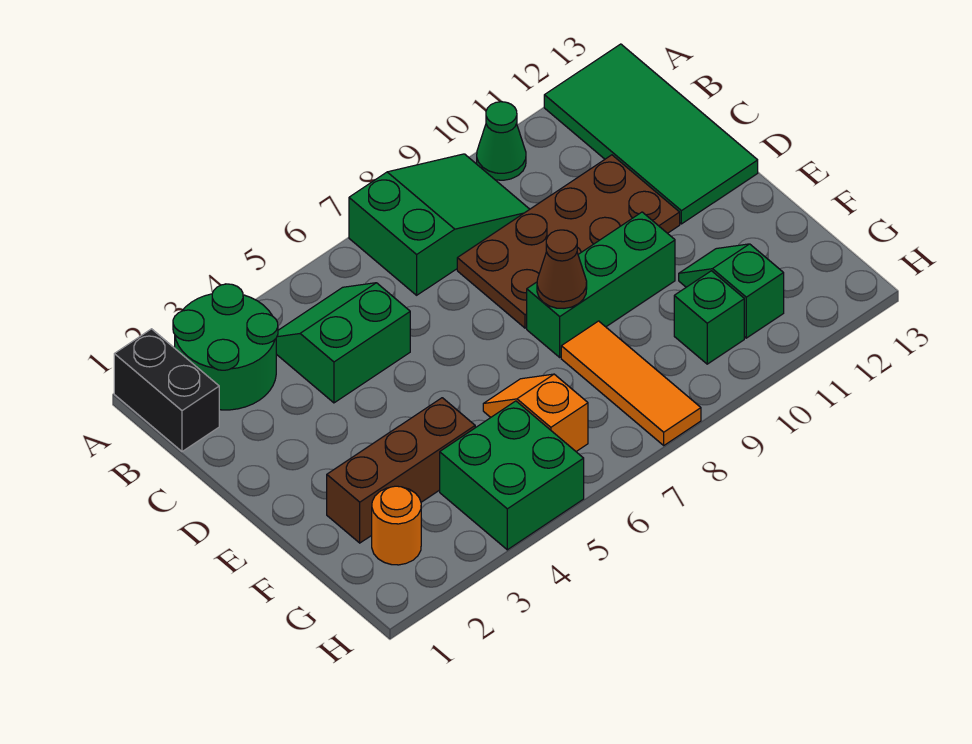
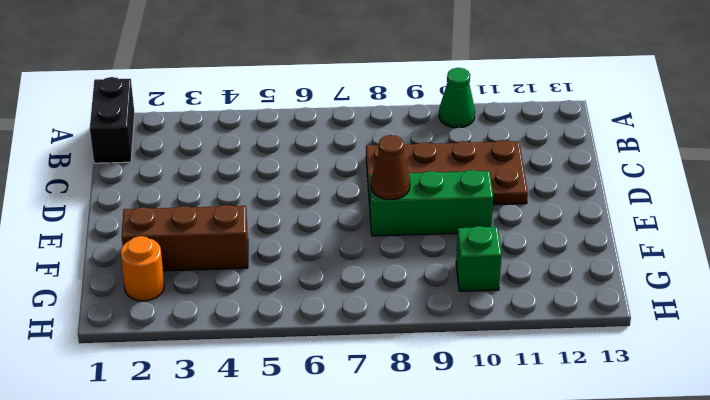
none -> green round brick A2:B3 level 1
none -> green slope A7:B9 level 1 top 7
none -> green tile A12:D13 level 1

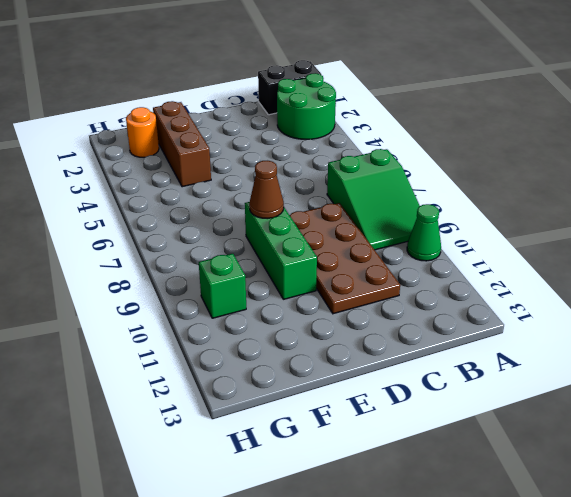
none -> green tile A12:D13 level 1
none -> green slope B4:C5 level 1 top C
none -> orange slope F6:G6 level 1 top G

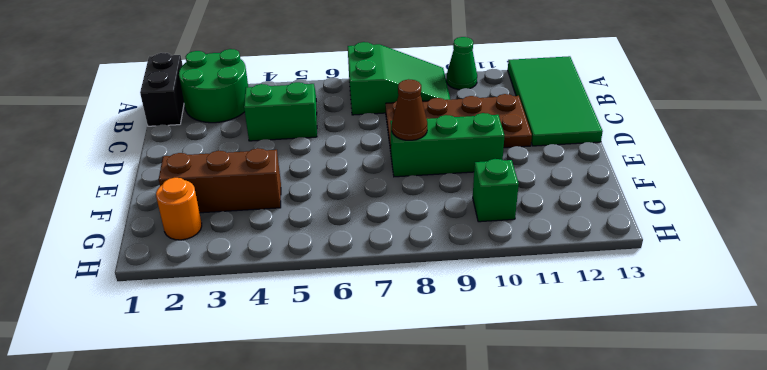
none -> orange slope F6:G6 level 1 top G
none -> orange tile F8:H8 level 1
none -> green slope F11:G11 level 1 top G

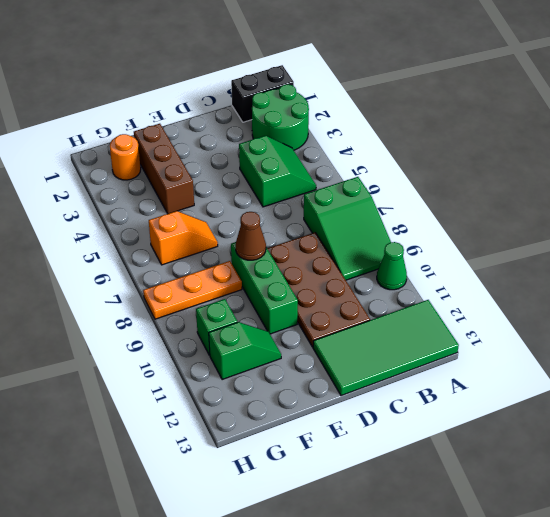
orange plate F8:H8 level 1 -> orange tile F8:H8 level 1
none -> green brick G4:H5 level 1

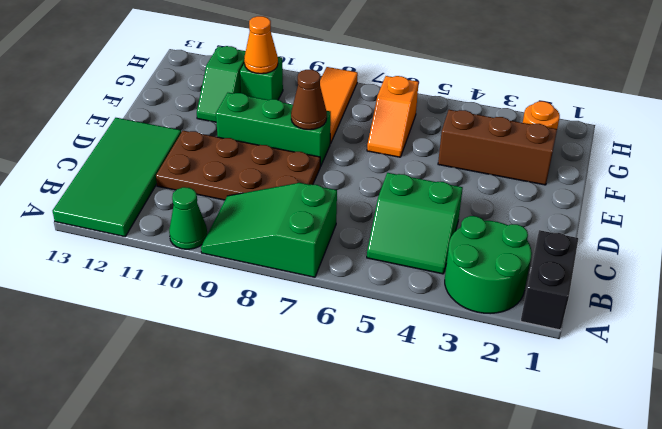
orange cone G10 level 2 -> none
none -> green brick G4:H5 level 1

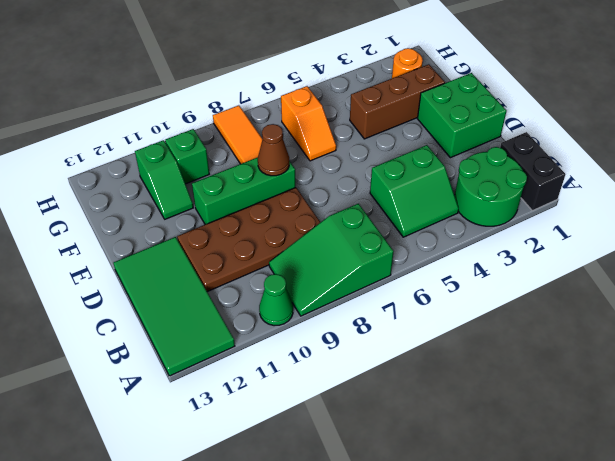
green brick D1:E2 level 1 -> green brick G4:H5 level 1

